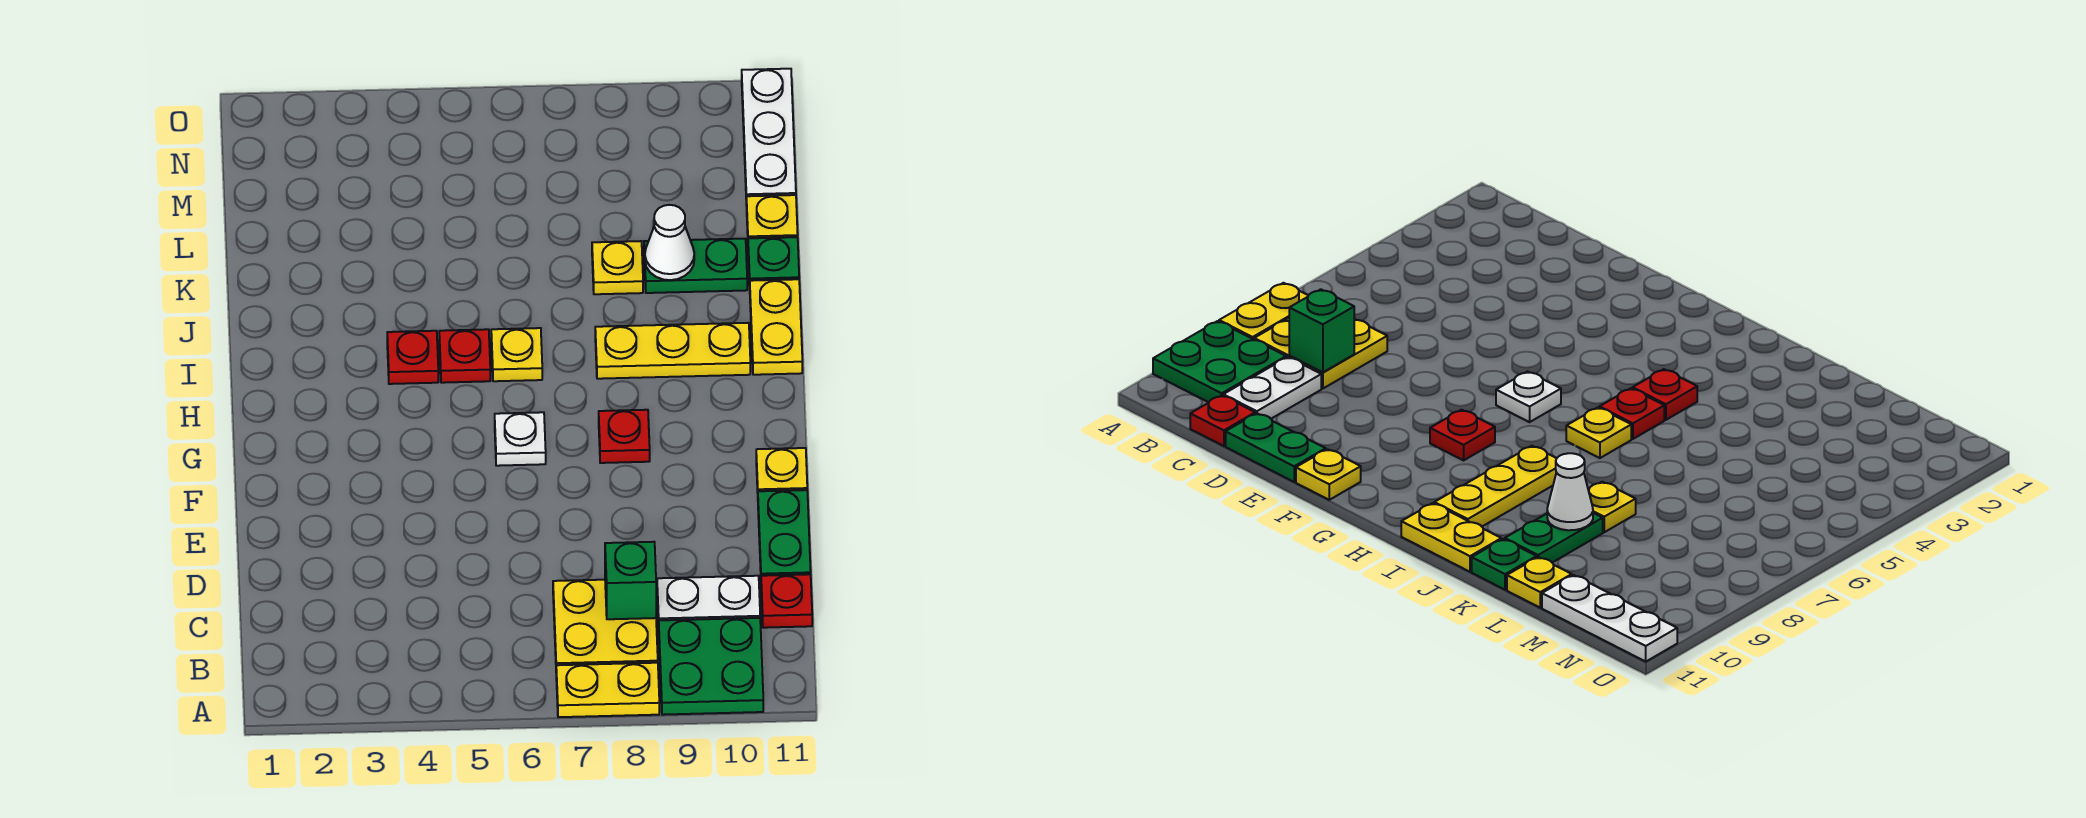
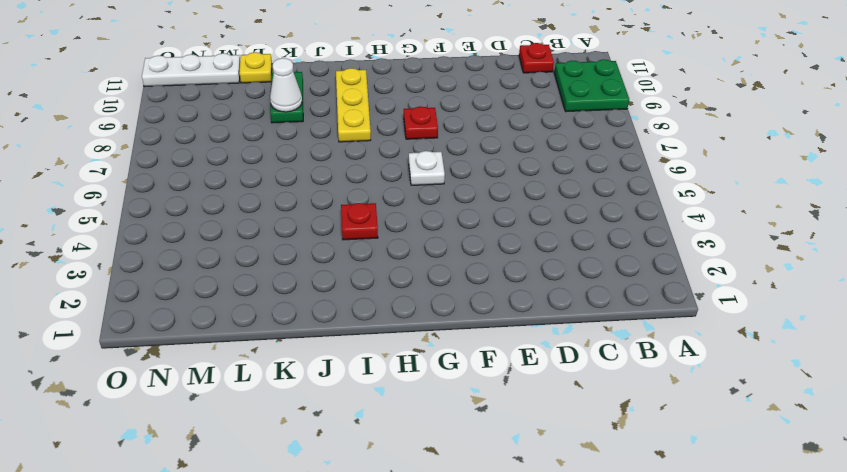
none -> yellow plate A7:A8 level 1
none -> yellow plate B7:C8 level 1
none -> white plate C9:C10 level 1

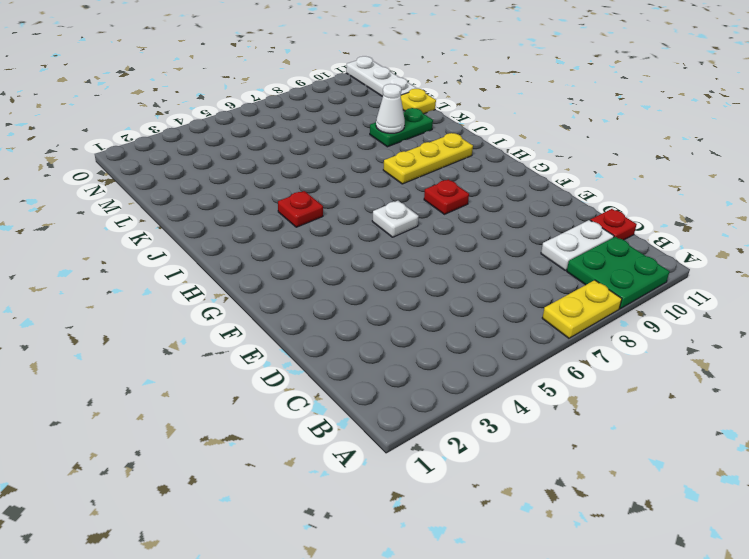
none -> yellow plate B7:C8 level 1
none -> green plate D11:E11 level 1
none -> yellow plate F11 level 1

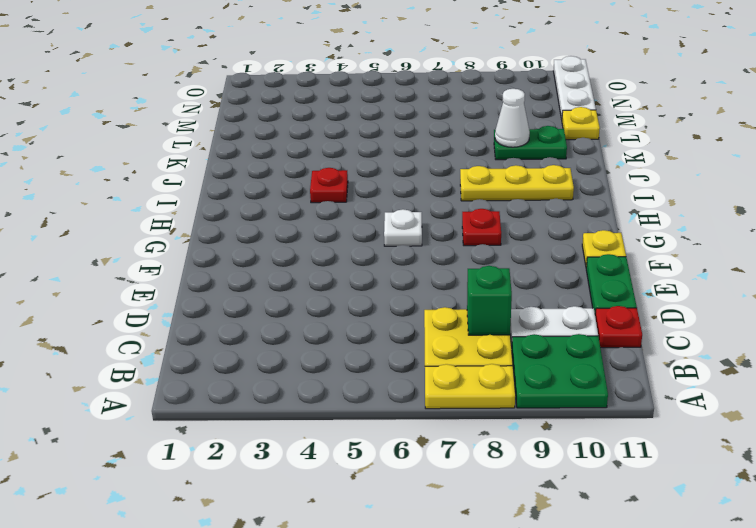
none -> red plate I5 level 1
none -> yellow plate I6 level 1
none -> yellow plate I11:J11 level 1

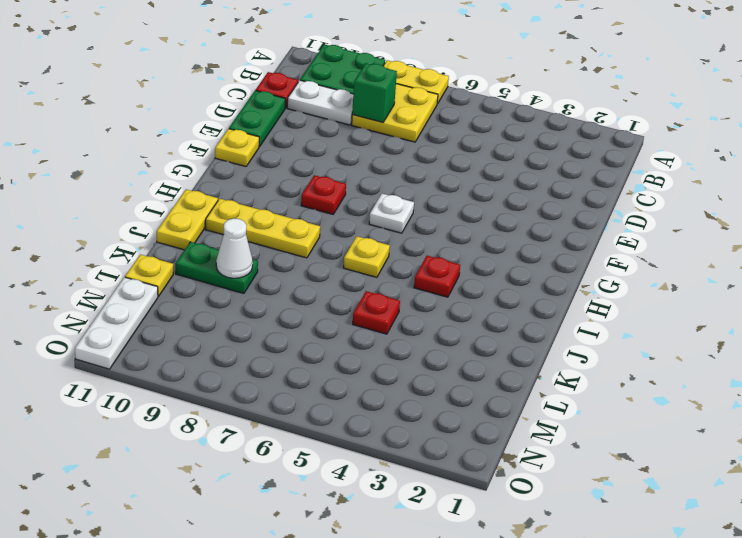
red plate K5 level 1 -> red plate I5 level 1
none -> yellow plate K8 level 1
none -> green plate K11 level 1

